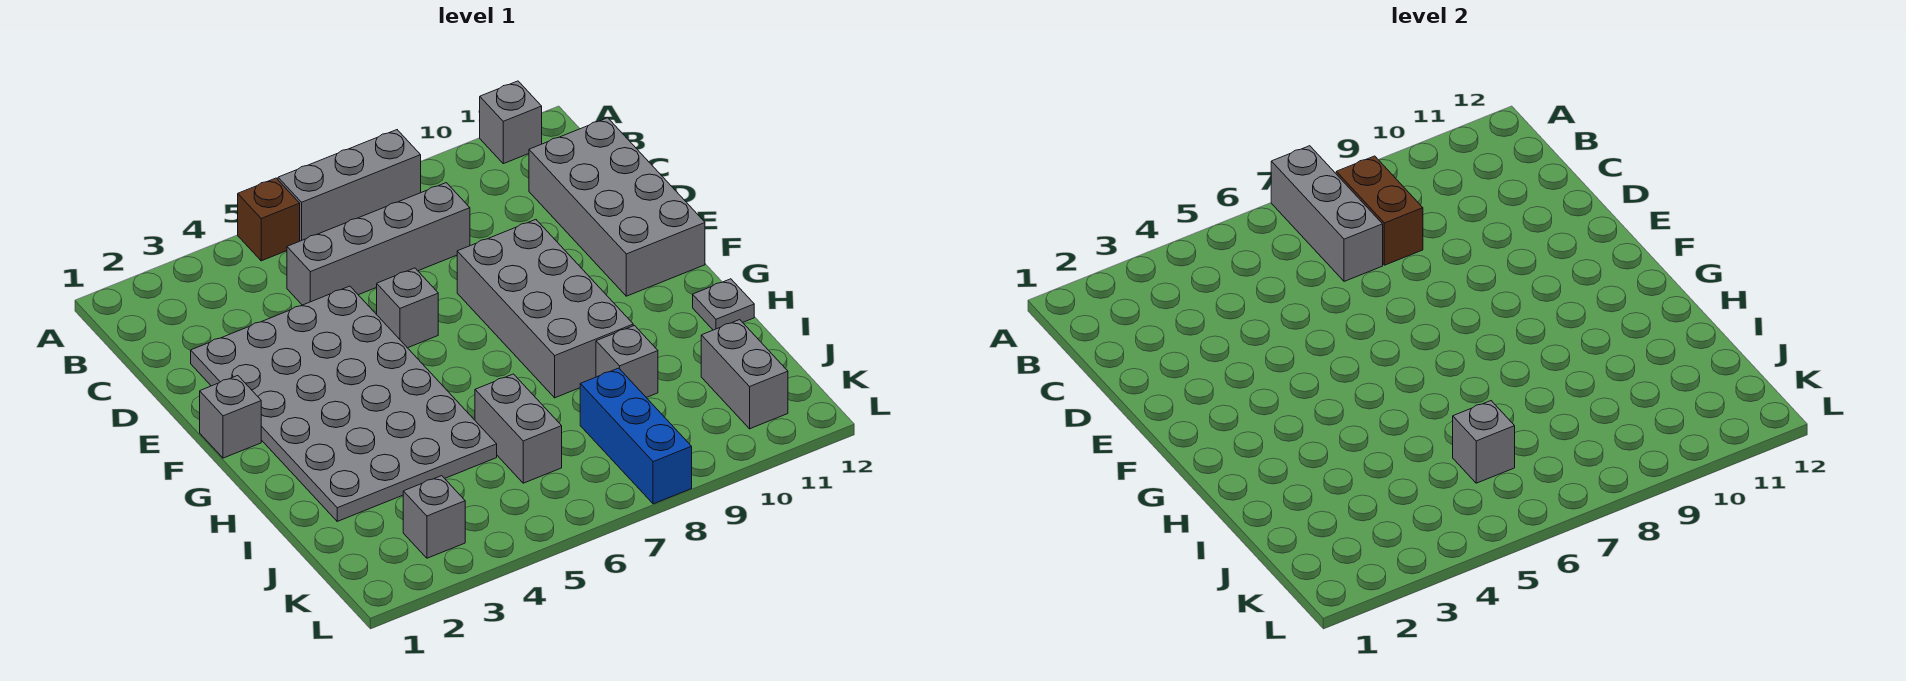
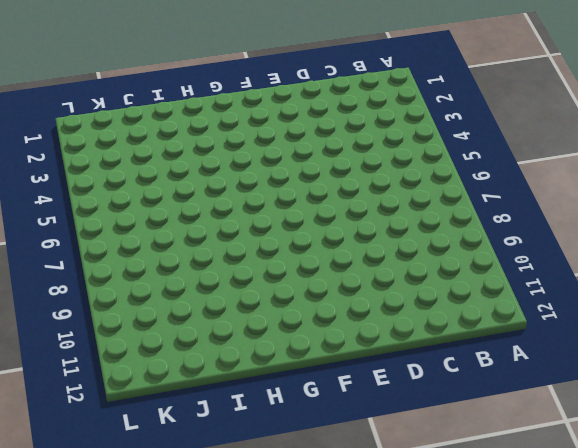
none -> brown brick A5 level 1
none -> grey brick A6:A8 level 1
none -> grey brick A11 level 1

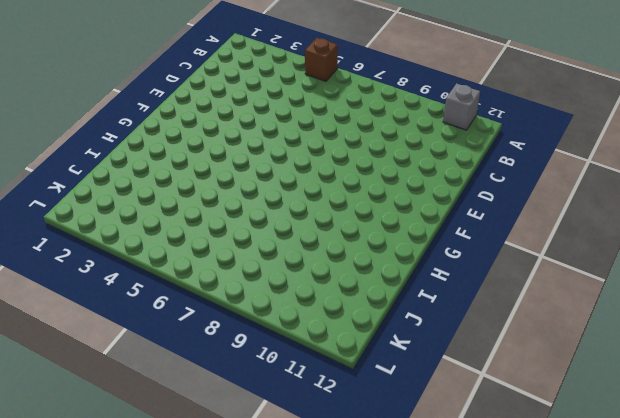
none -> grey brick A6:A8 level 1
none -> grey brick C5:C8 level 1
none -> grey brick C11:F12 level 1

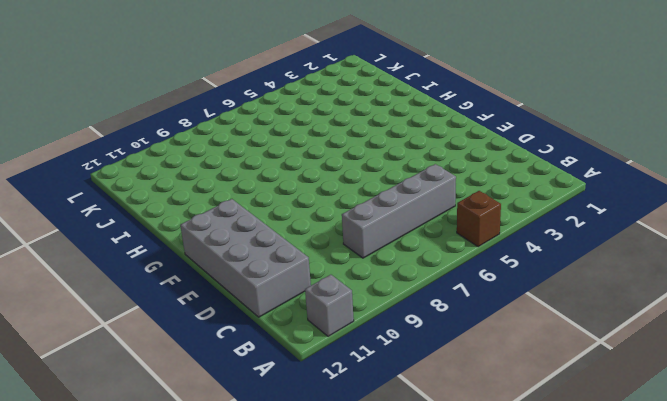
none -> grey brick A6:A8 level 1
none -> grey plate D2:I5 level 1
none -> grey brick E6 level 1

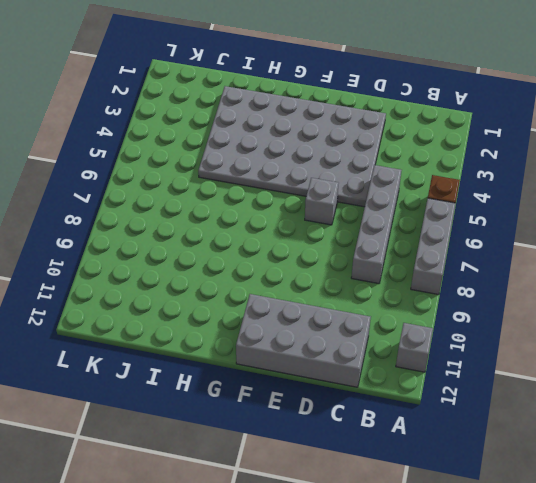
none -> grey brick E8:H9 level 1
none -> grey brick F1 level 1
none -> grey plate H12 level 1

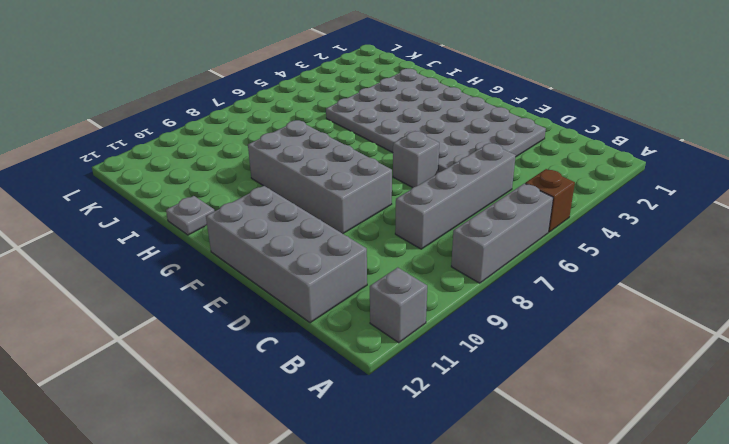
none -> grey brick F1 level 1
none -> grey brick I6:J6 level 1
none -> grey brick I9 level 1

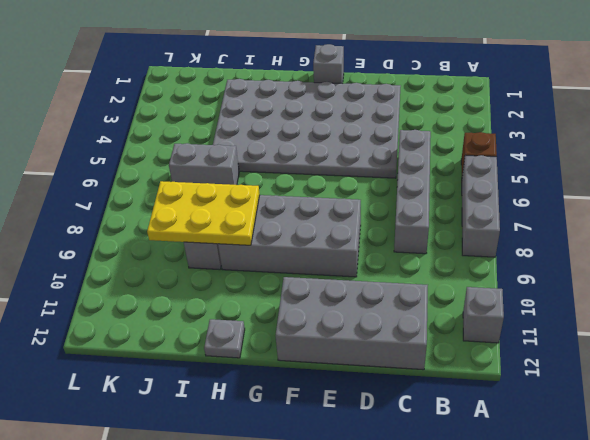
yellow plate H8:J9 level 2 -> none
none -> grey brick E6 level 1
none -> blue brick J8:L8 level 1
none -> grey brick J11:K11 level 1

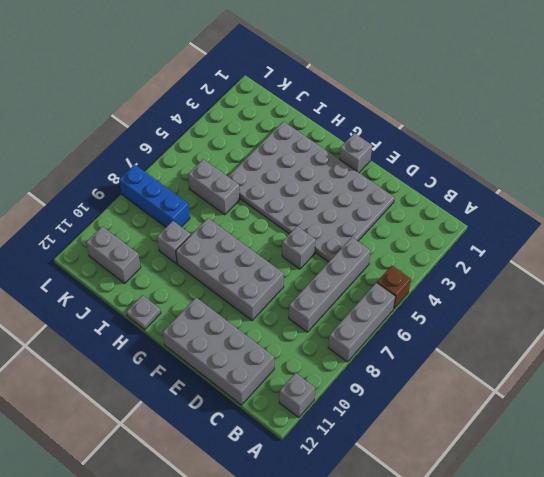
none -> grey brick K3 level 1
none -> grey brick A7:C7 level 2
none -> brown brick B8:C8 level 2

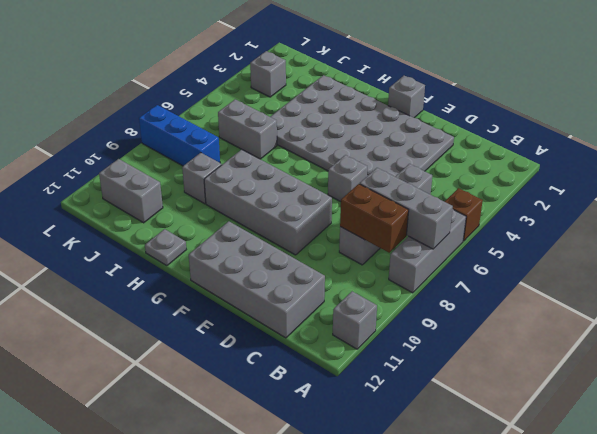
none -> grey brick J6 level 2

